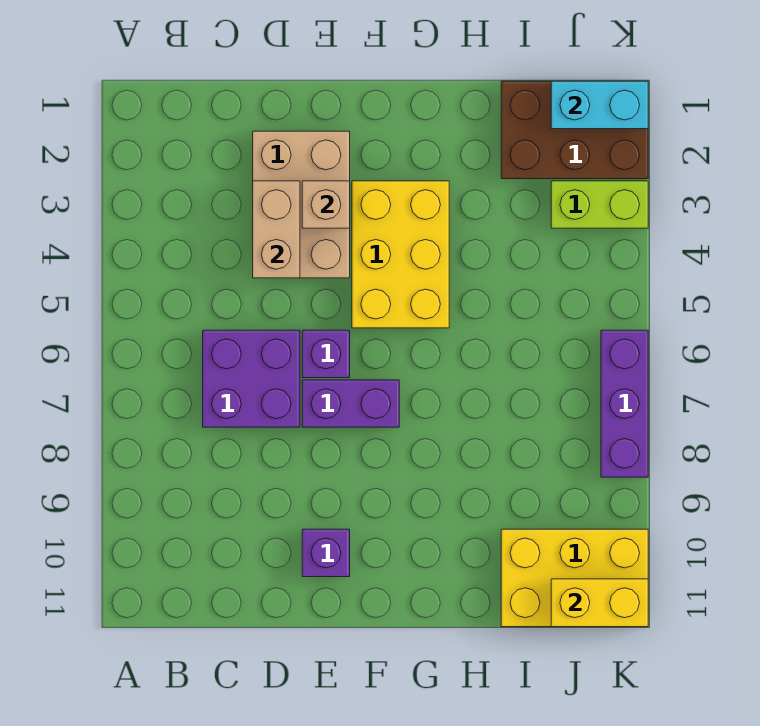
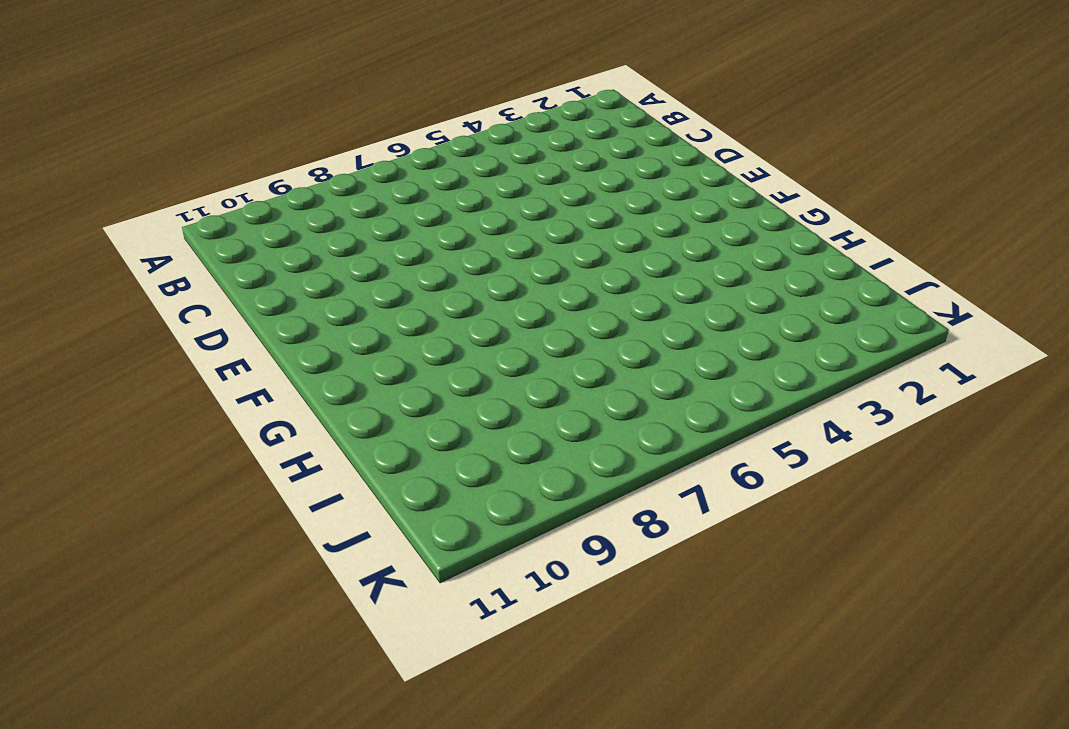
none -> purple brick C6:D7 level 1
none -> tan brick D2:E4 level 1
none -> purple brick E6 level 1

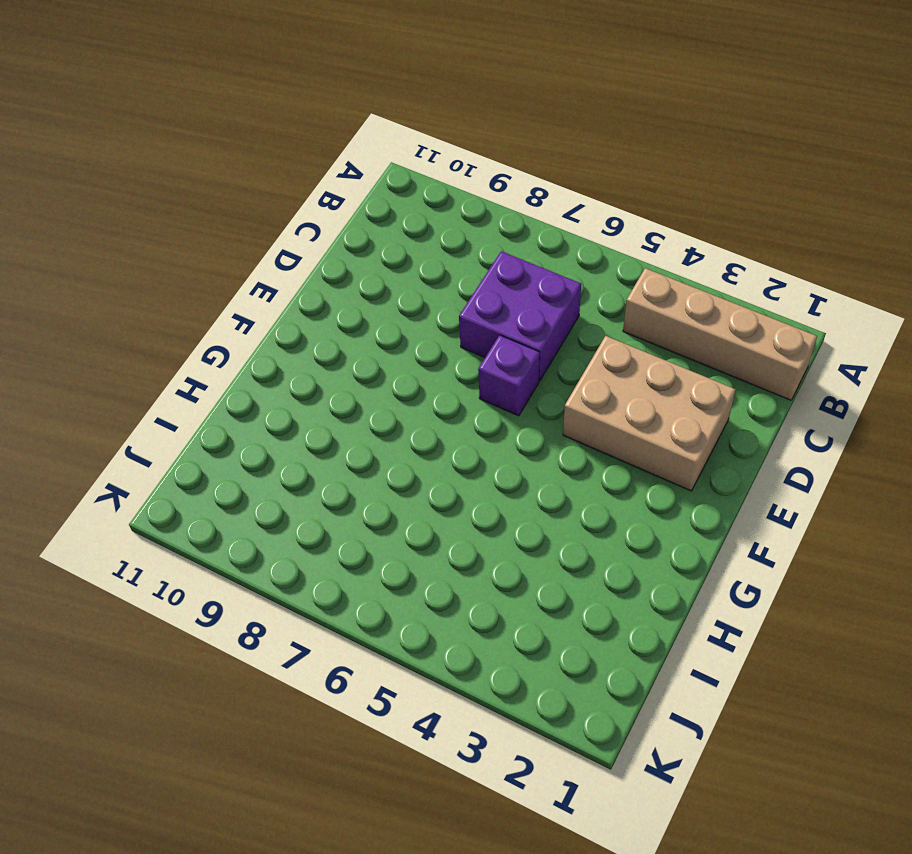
tan brick B1:B4 level 1 -> none
none -> purple brick E7:F7 level 1
none -> purple brick E10 level 1
none -> yellow brick F3:G5 level 1

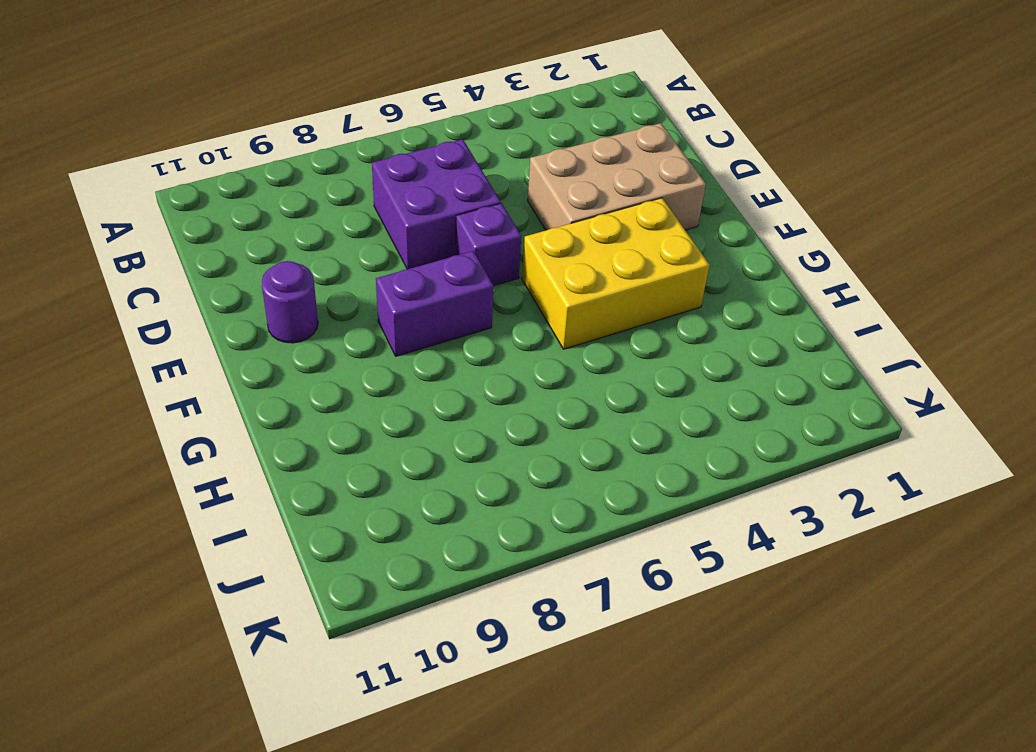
purple round brick E10 level 1 -> purple brick E10 level 1
purple brick F7:F8 level 1 -> purple brick E7:F7 level 1
none -> brown brick I1:K2 level 1
none -> yellow brick I10:K11 level 1
none -> lime brick J3:K3 level 1

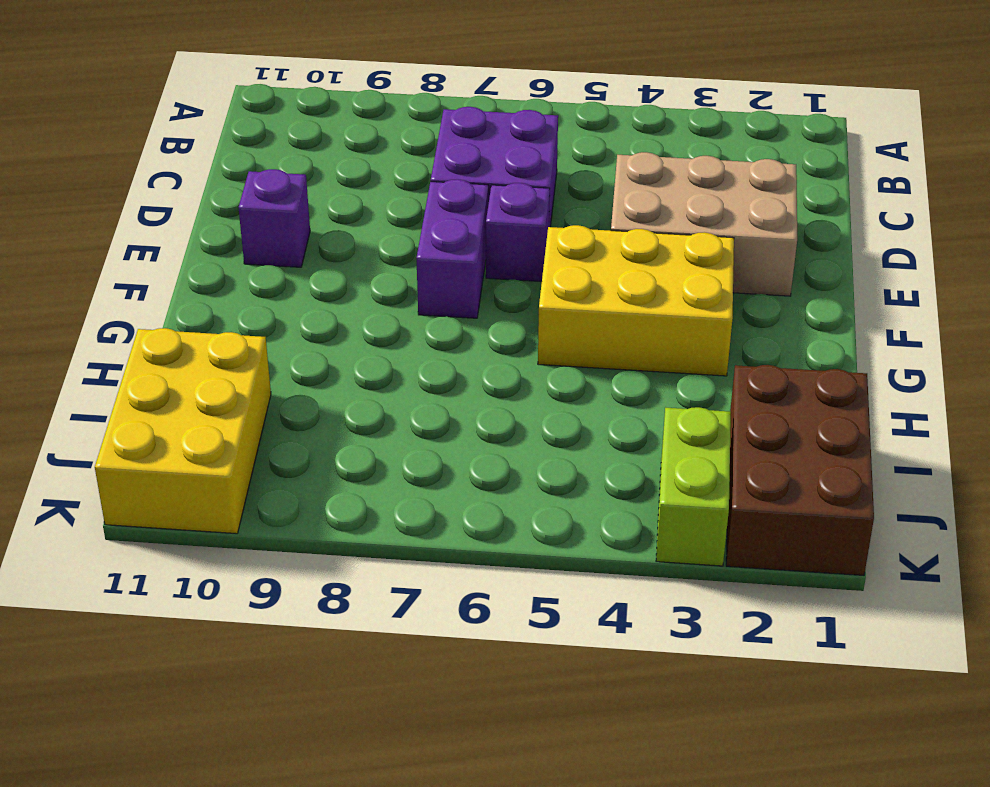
none -> purple brick K6:K8 level 1
none -> tan brick D3:D4 level 2
none -> tan brick E3 level 2

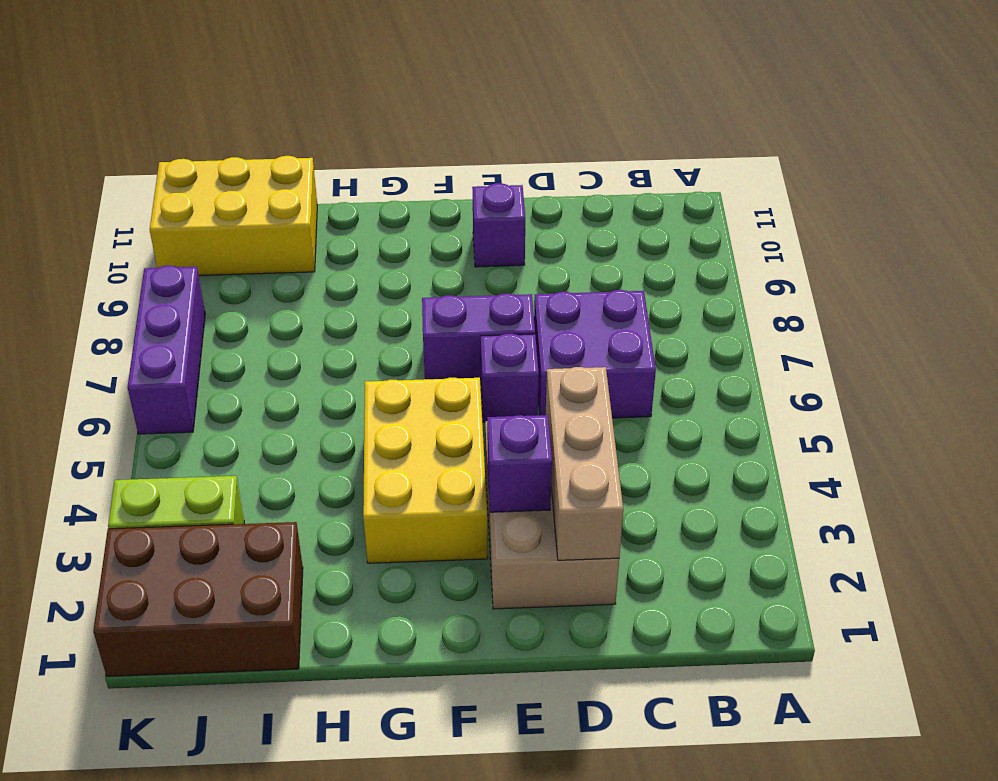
tan brick D2:D4 level 2 -> tan brick D3:D4 level 2
purple brick E3 level 2 -> tan brick E3 level 2
none -> cyan brick J1:K1 level 2
none -> yellow brick J11:K11 level 2

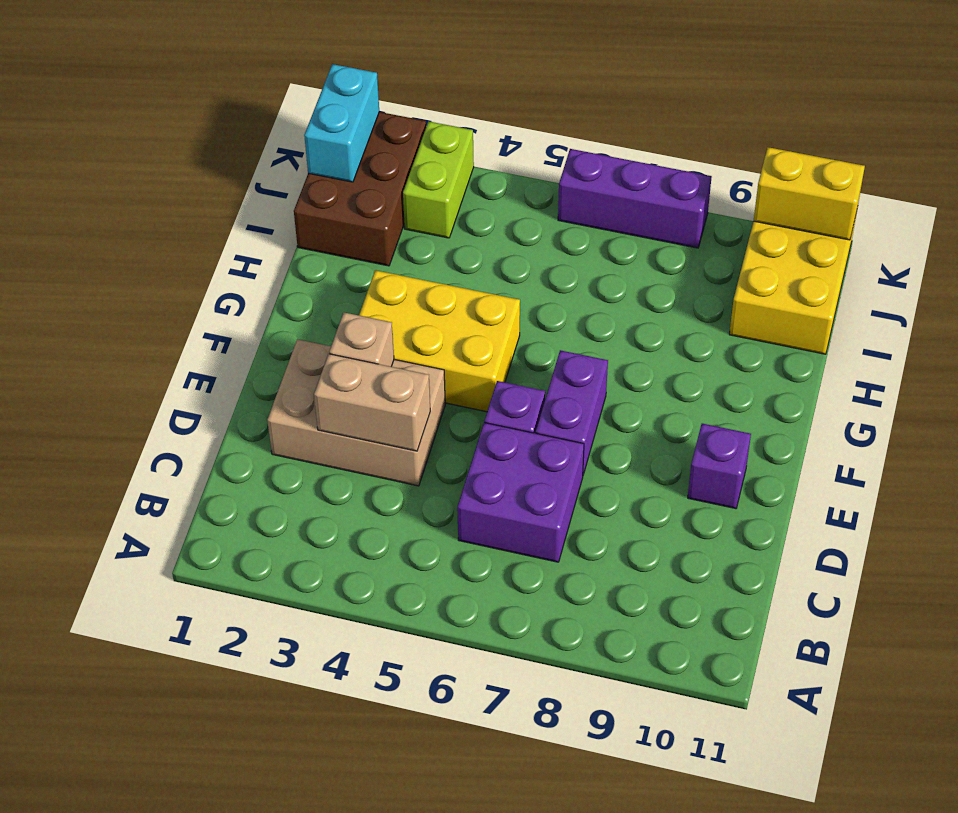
yellow brick K10:K11 level 2 -> yellow brick J11:K11 level 2

